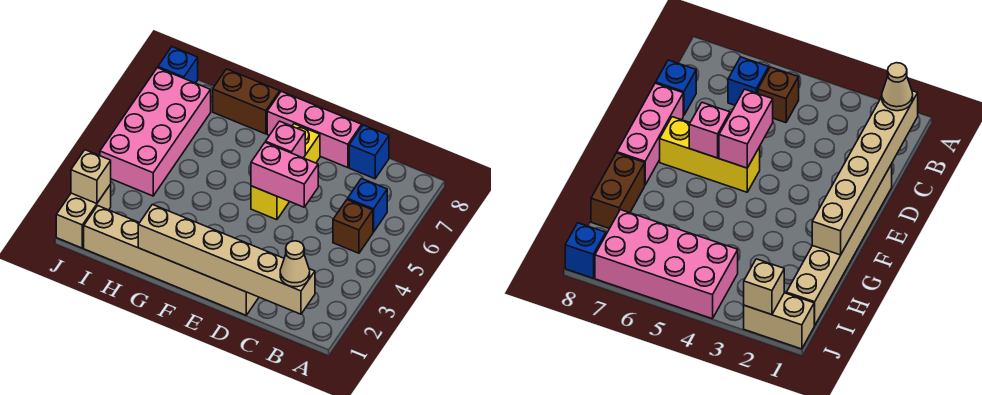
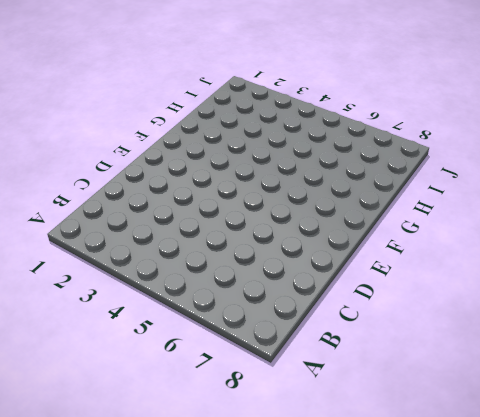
none -> brown brick B5 level 1
none -> blue brick B6 level 1
none -> blue brick C8 level 1

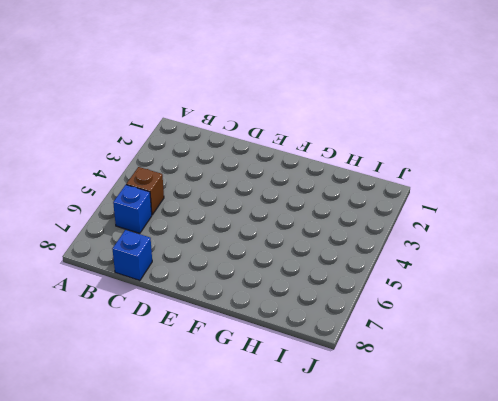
none -> tan brick D1:I1 level 1
none -> pink brick D8:F8 level 1
none -> yellow brick E5:E7 level 1

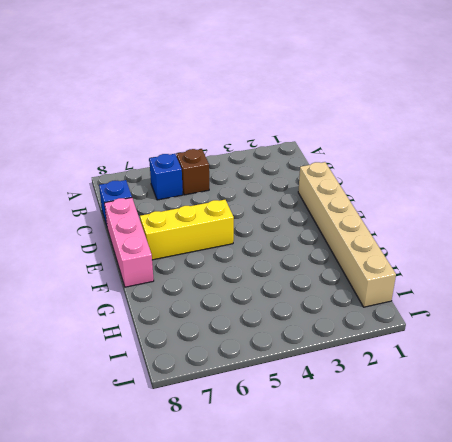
none -> brown brick G8:H8 level 1
none -> pink brick I4:J7 level 1
none -> tan brick J1:J2 level 1

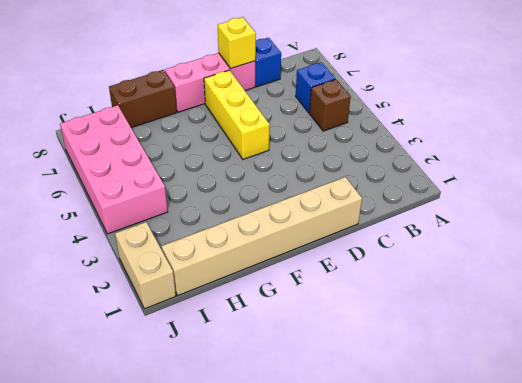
yellow brick D8 level 2 -> none
none -> blue brick J8 level 1
none -> tan brick B1:G1 level 2
none -> pink brick D5:E5 level 2

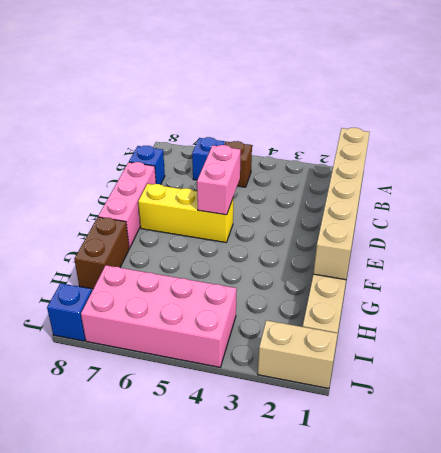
none -> pink brick E6 level 2
none -> tan brick J2 level 2
none -> tan cone B1 level 3

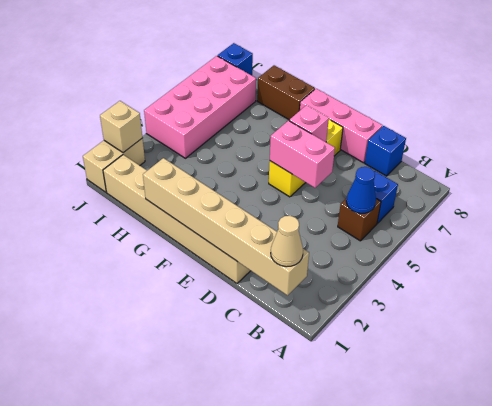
blue cone B5 level 2 -> none

